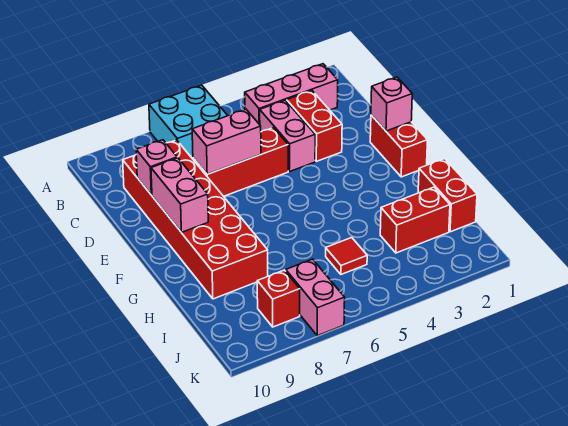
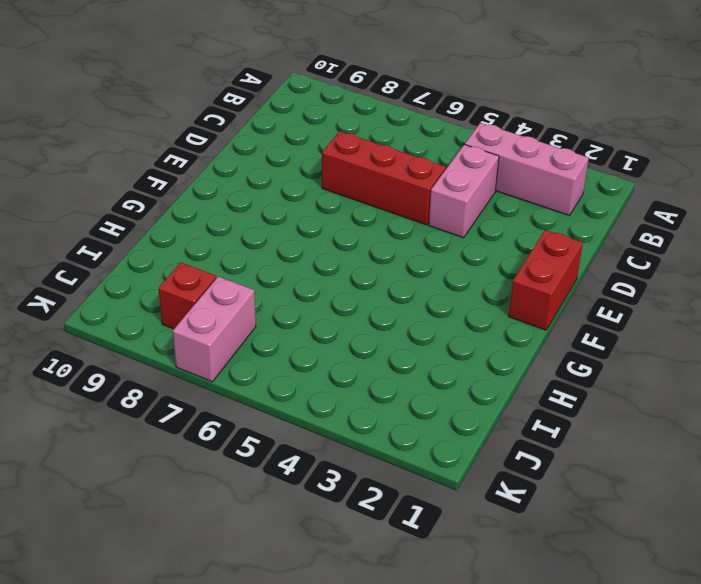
none -> cyan brick A6:B7 level 1
none -> red brick C3:D3 level 1
none -> red brick C8:H9 level 1

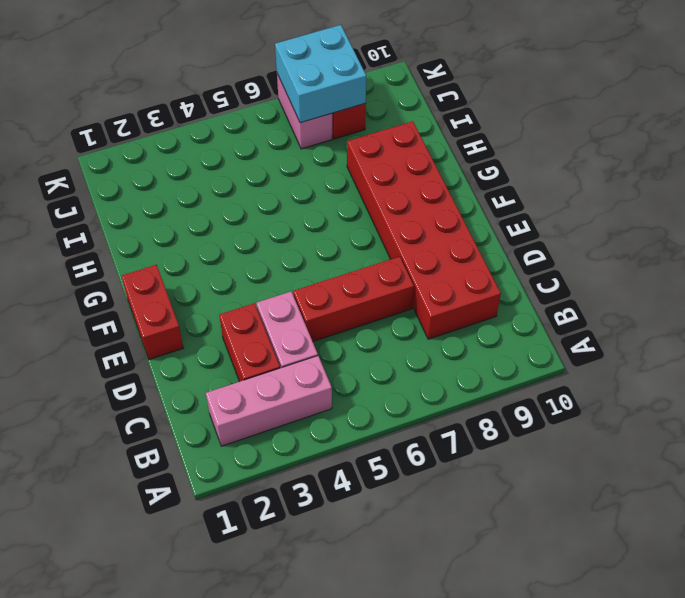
cyan brick J7:K8 level 2 -> cyan brick A6:B7 level 1
none -> red brick H1:I1 level 1
none -> red brick I2:I3 level 1
none -> red tile I5 level 1

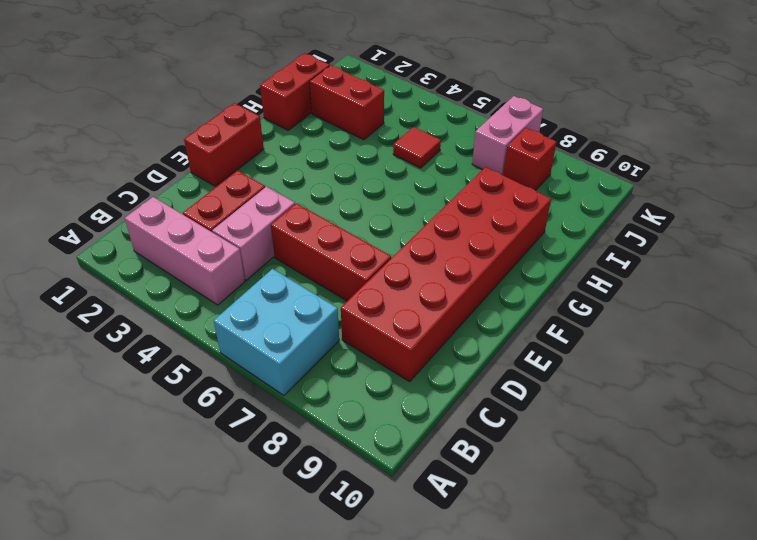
none -> pink brick D6:D7 level 2
none -> pink brick D9 level 2
none -> pink brick E1 level 2

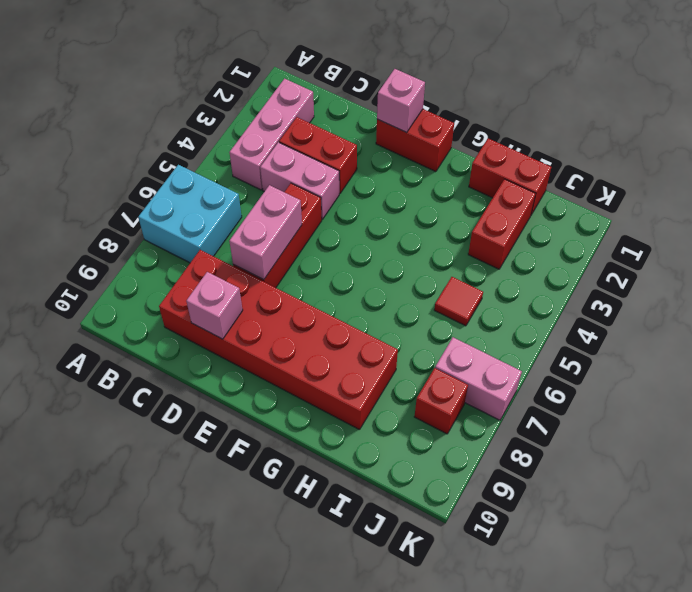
none -> pink brick E9:F9 level 2

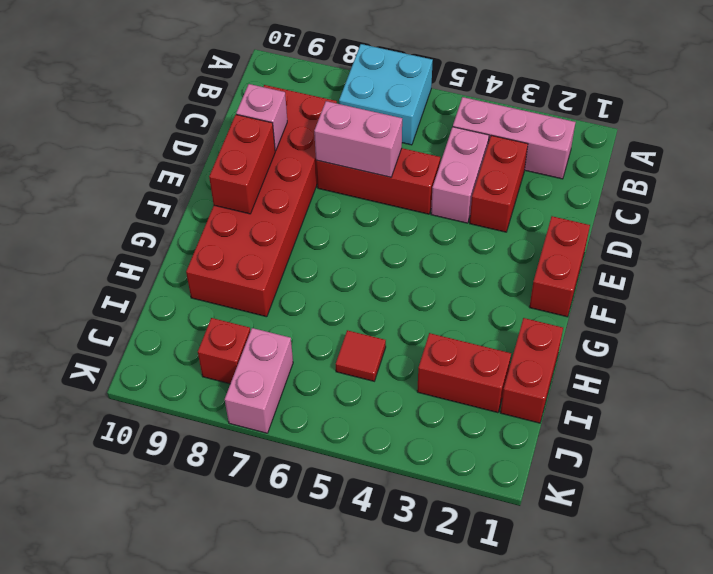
red brick E9:F9 level 2 -> pink brick E9:F9 level 2
none -> pink brick E1 level 2

